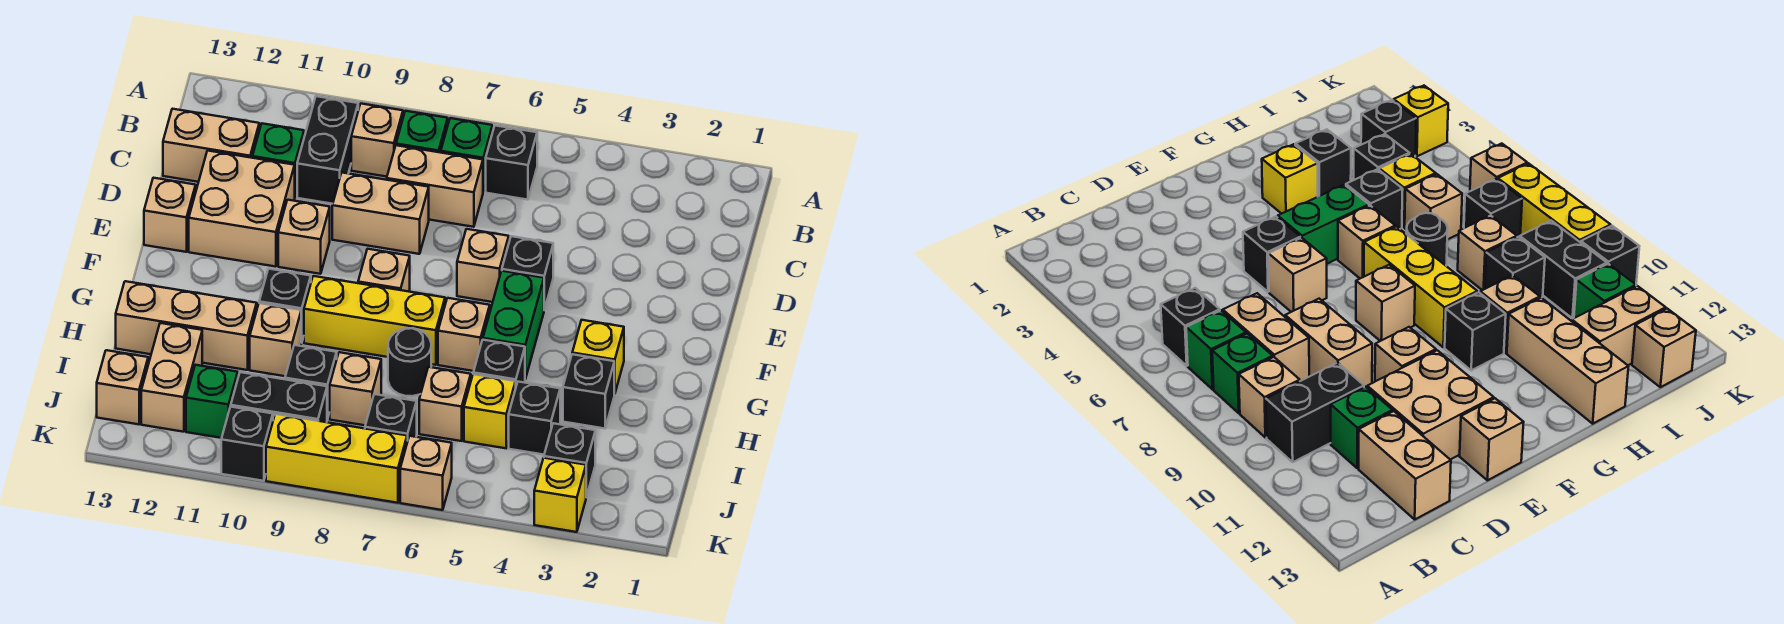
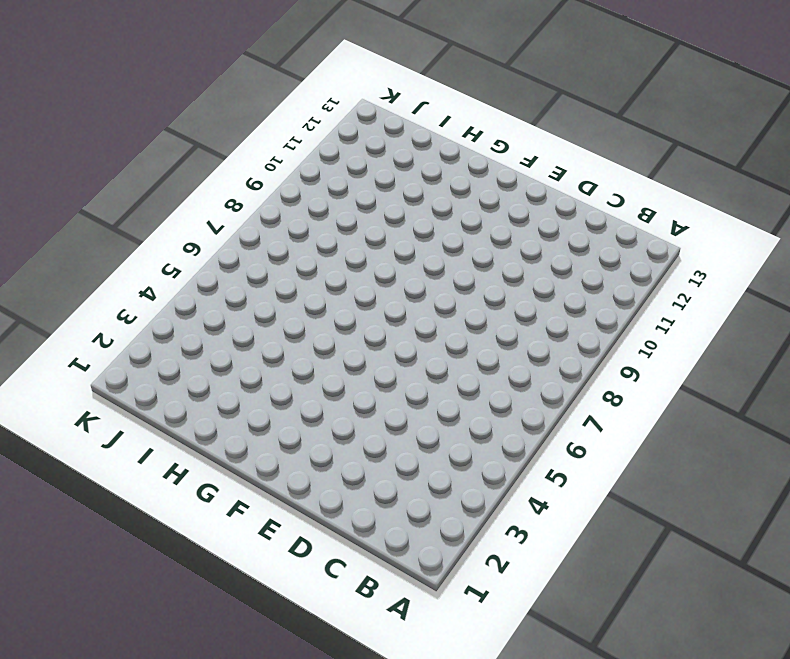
none -> black brick B6 level 1
none -> green brick B7 level 1
none -> green brick B8 level 1
none -> tan brick B9 level 1

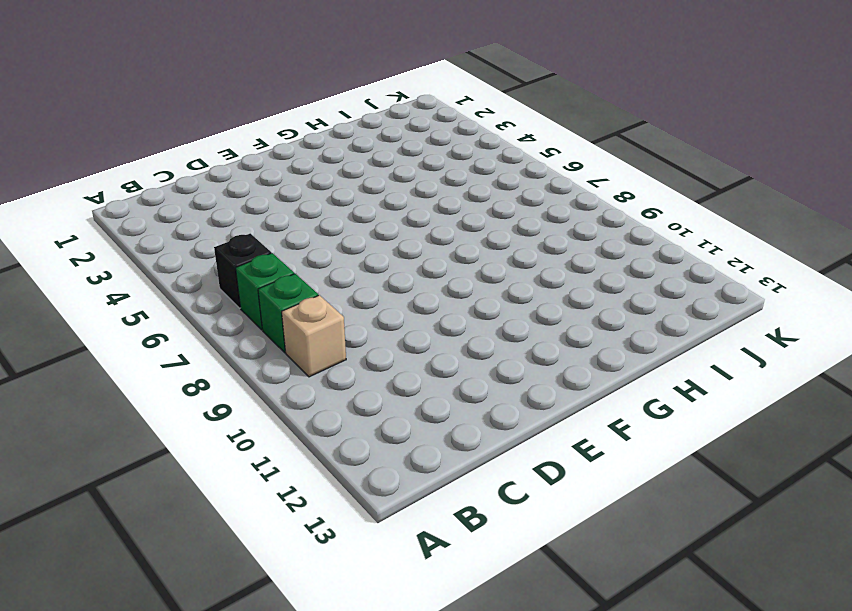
none -> black brick B10:C10 level 1
none -> tan brick C7:C8 level 1
none -> green brick C11 level 1
none -> tan brick C12:C13 level 1

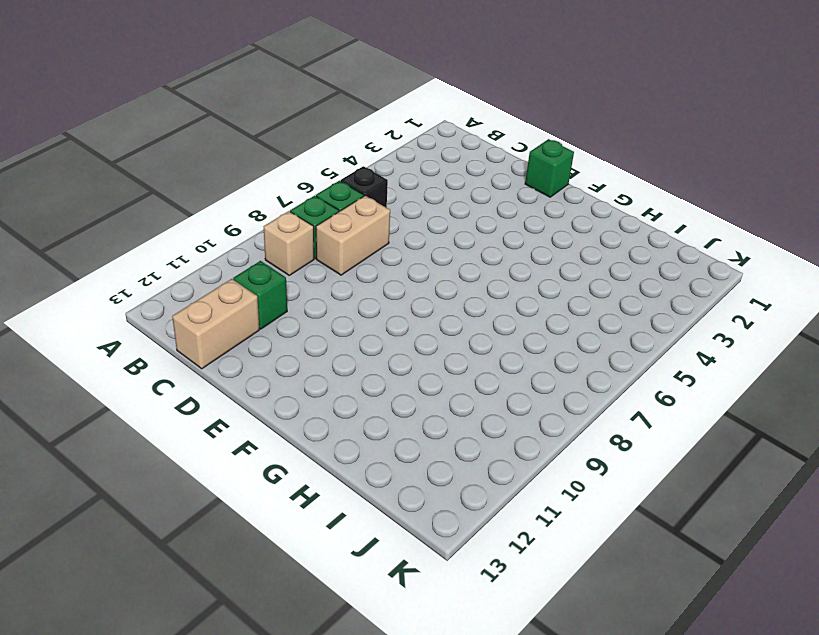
green brick E1 level 1 -> green brick J11 level 1
none -> black brick B10:C10 level 1
none -> tan brick D8:D9 level 1
none -> tan brick D11:E12 level 1
none -> black brick E5 level 1

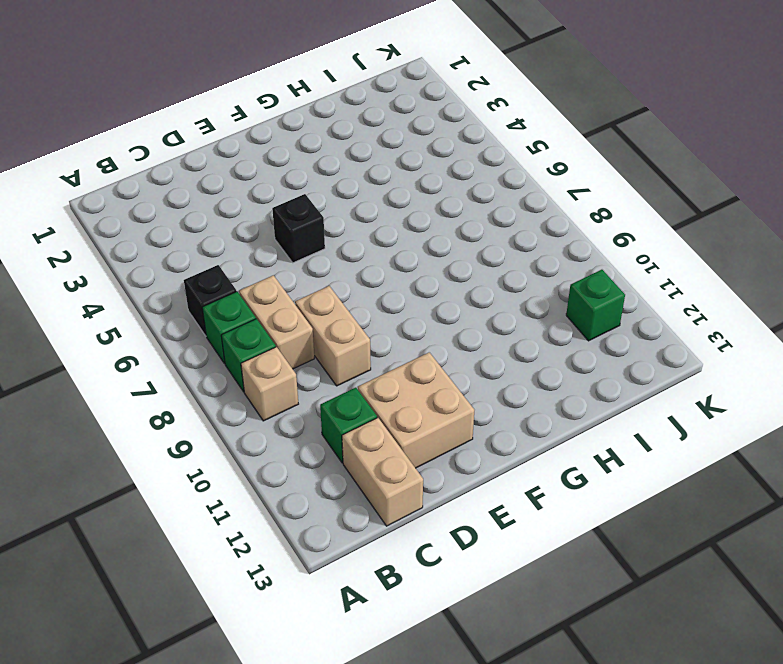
none -> black brick B10:C10 level 1
none -> tan brick E6 level 1
none -> tan brick E10 level 1
none -> tan brick E13 level 1

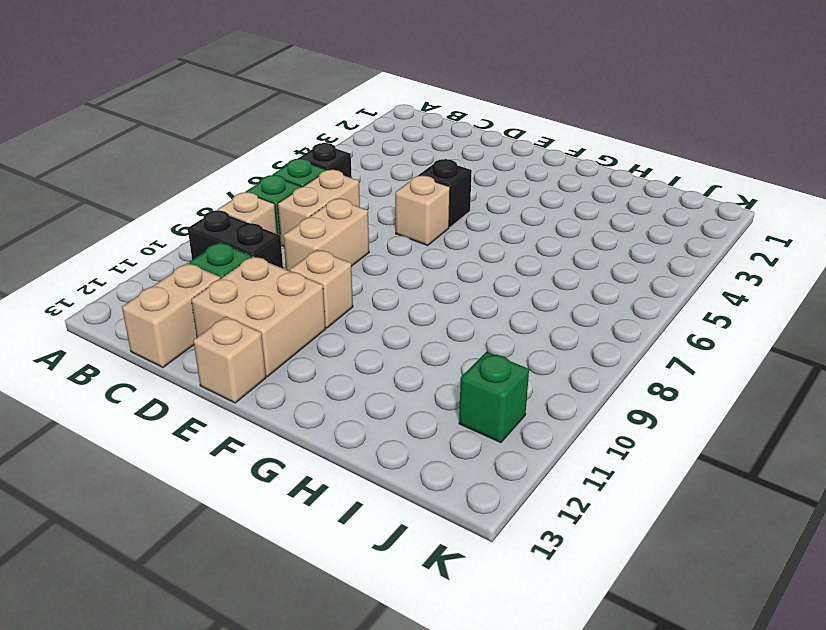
none -> green brick F5:G5 level 1
none -> tan brick F8 level 1
none -> yellow brick G3 level 1
none -> tan brick G6 level 1

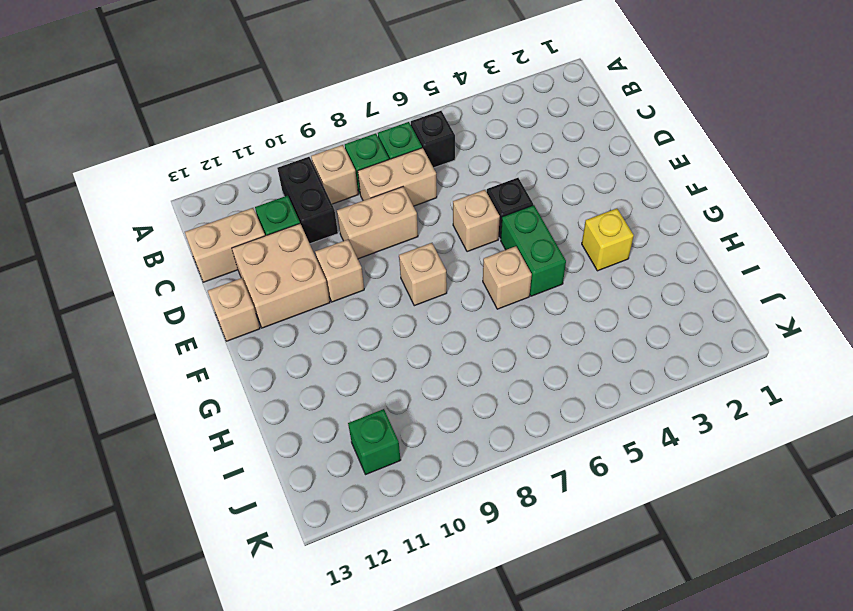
none -> yellow brick G7:G9 level 1
none -> black brick G10 level 1
none -> black brick H3 level 1
none -> black brick H5 level 1

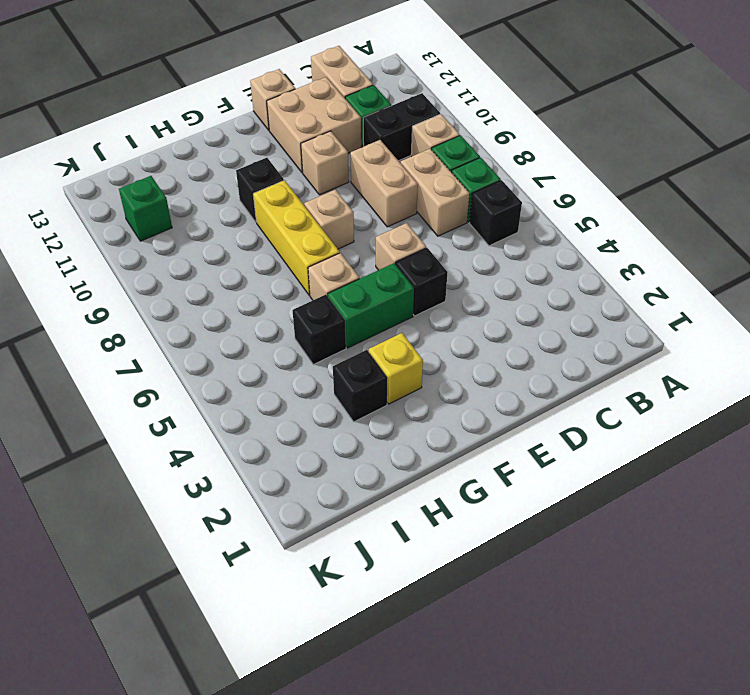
none -> black round brick H7 level 1
none -> tan brick H10 level 1
none -> tan brick H11:H13 level 1
none -> black brick I4 level 1

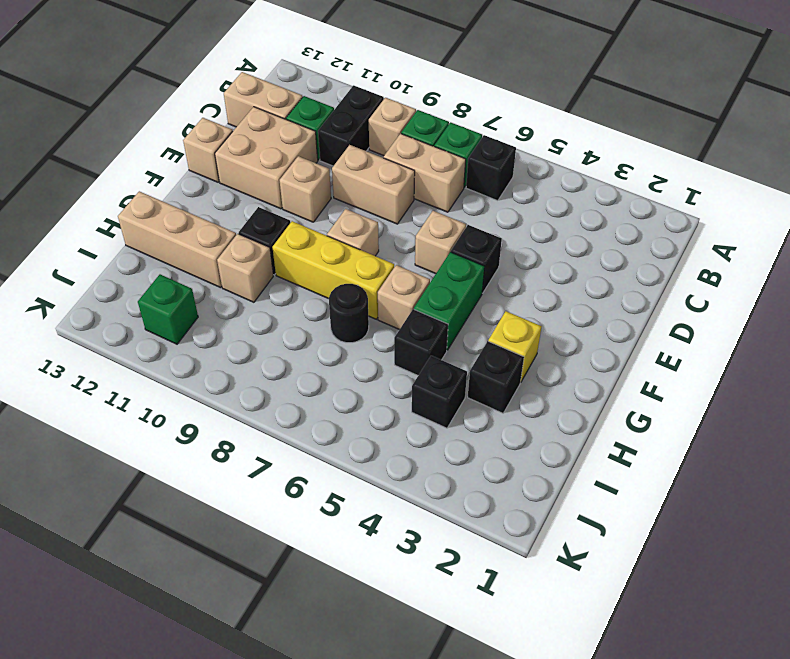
none -> yellow brick I5 level 1
none -> tan brick I6 level 1
none -> tan brick I8 level 1
none -> black brick I9 level 1

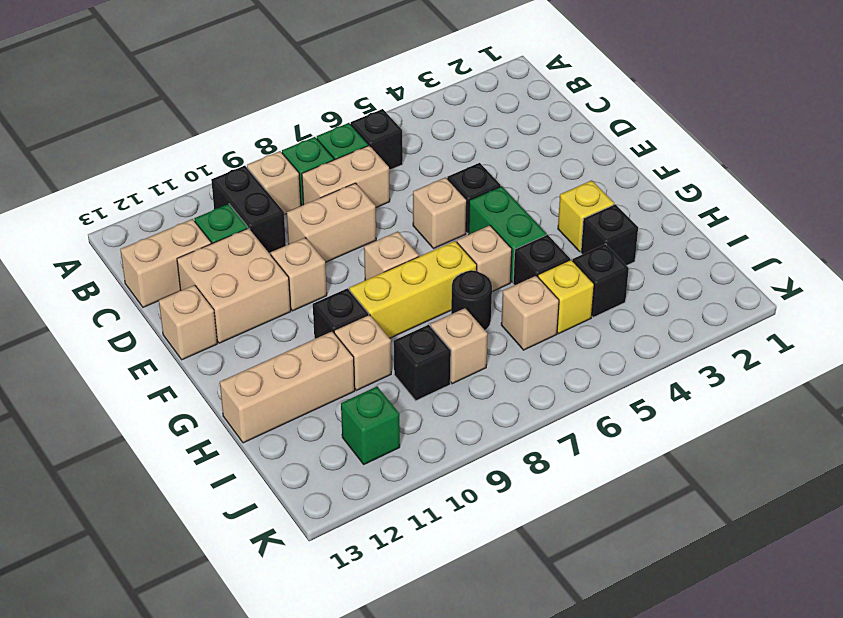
none -> tan brick I12:J12 level 1
none -> black brick J3 level 1
none -> black brick J7 level 1
none -> black brick J9:J10 level 1

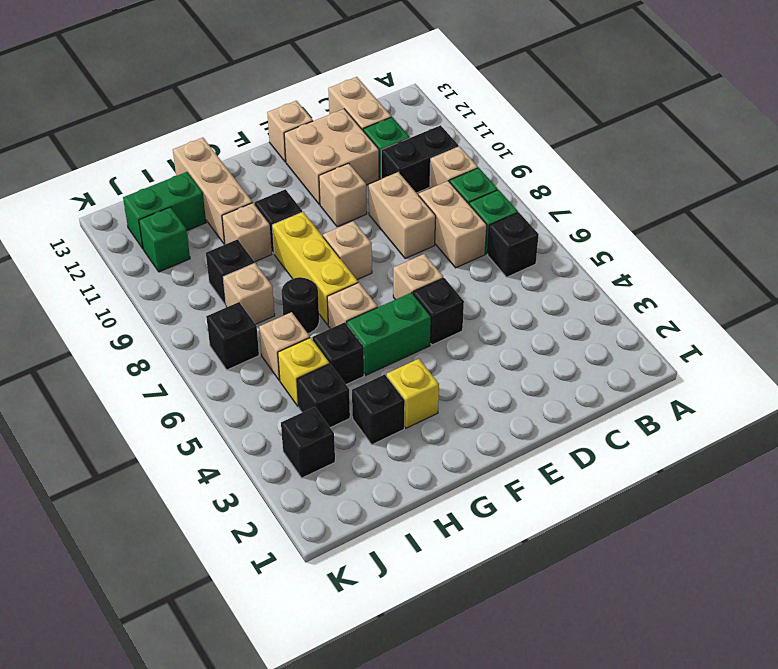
green brick I12:J12 level 1 -> tan brick I12:J12 level 1
none -> black brick J9:J10 level 1
none -> tan brick J13 level 1
none -> yellow brick K3 level 1
none -> tan brick K6 level 1

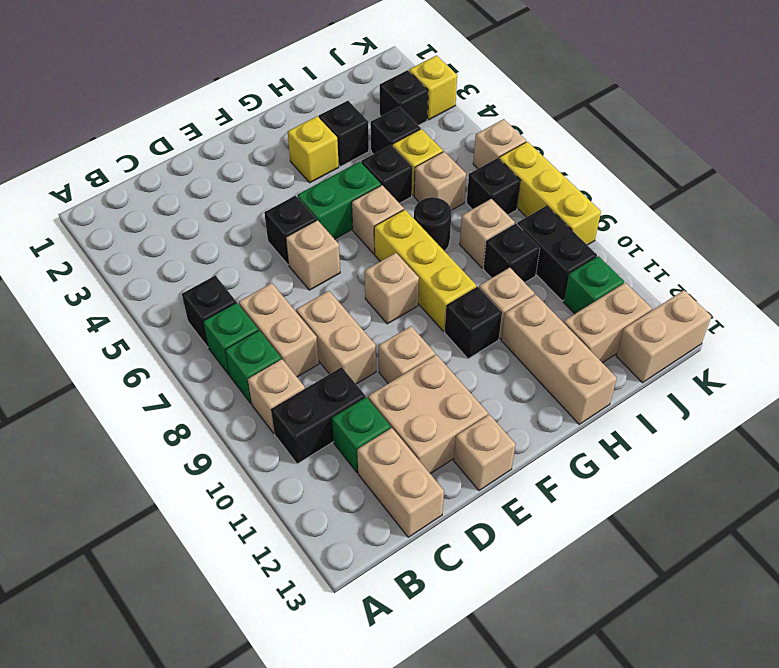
tan brick J13:K13 level 1 -> tan brick J13 level 1
none -> black brick K10 level 1

